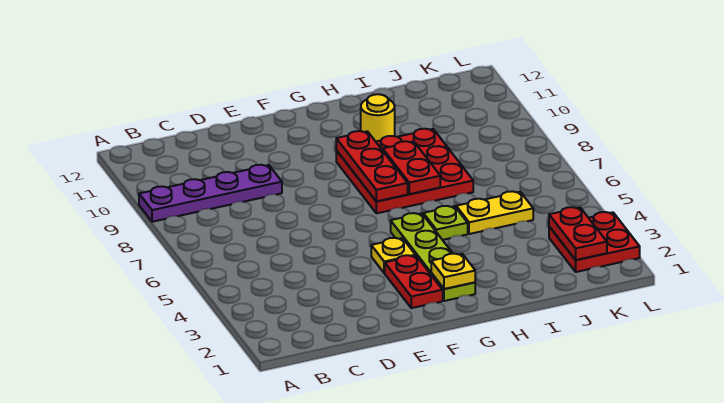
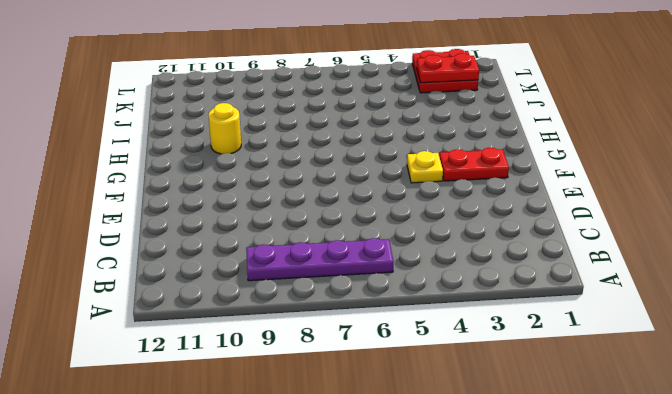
purple plate B6:B9 level 1 -> purple plate A9:D9 level 1
none -> lime plate G2:G5 level 1
none -> red plate G7:I9 level 1
none -> lime plate H5 level 1

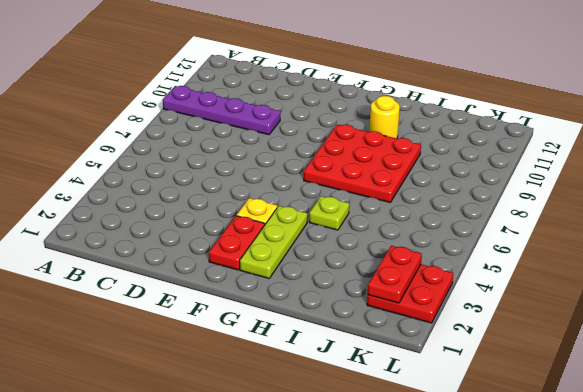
lime plate G2:G4 level 1 -> lime plate G2:G5 level 1
none -> yellow plate I5:J5 level 1
none -> yellow plate G2 level 2
none -> red plate G7:G9 level 2

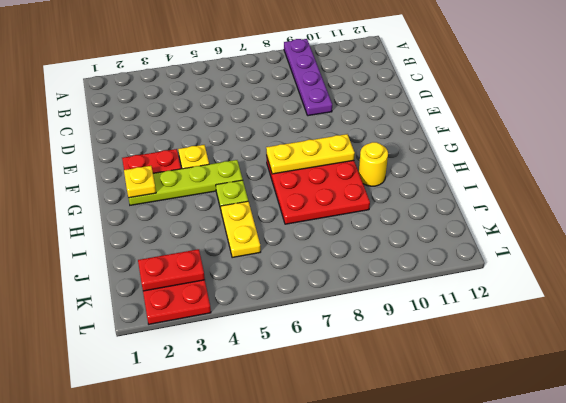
yellow plate G7:G9 level 2 -> red plate G7:G9 level 2
none -> red plate H7:H8 level 2

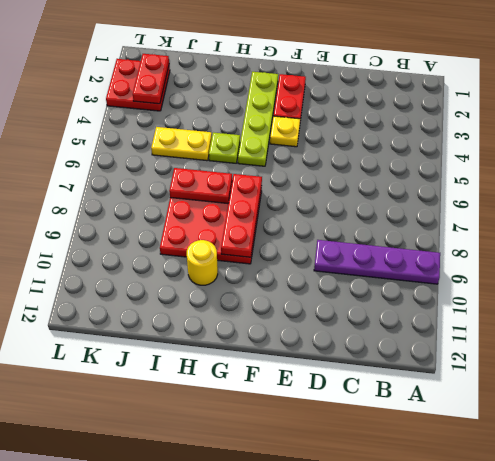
red plate H7:I7 level 2 -> red plate H7:H8 level 2
none -> yellow plate G2 level 2

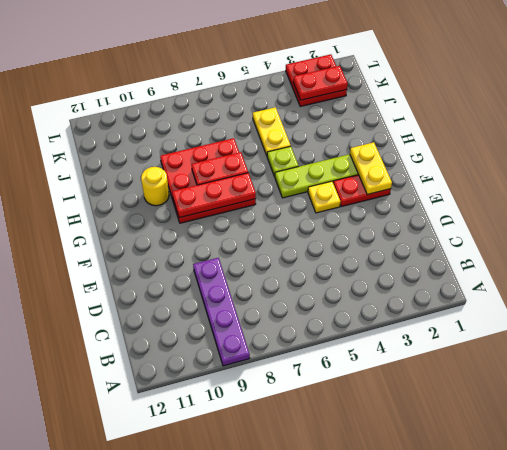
yellow plate F2:G2 level 2 -> yellow plate G2 level 2

